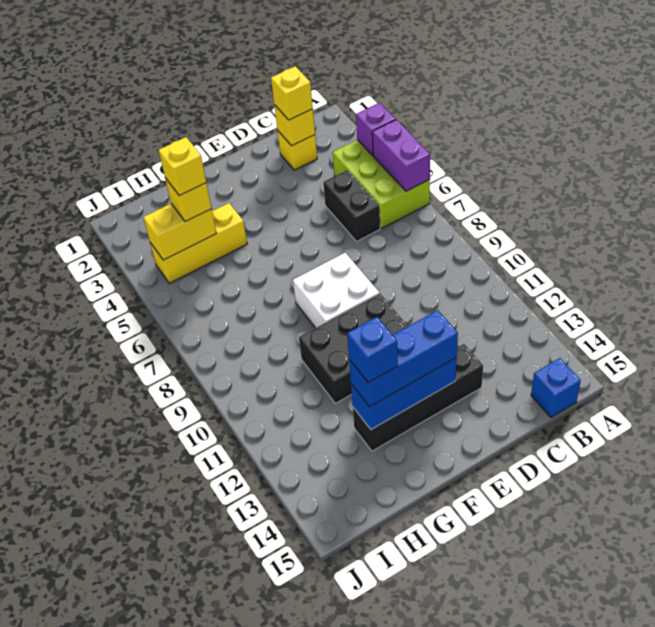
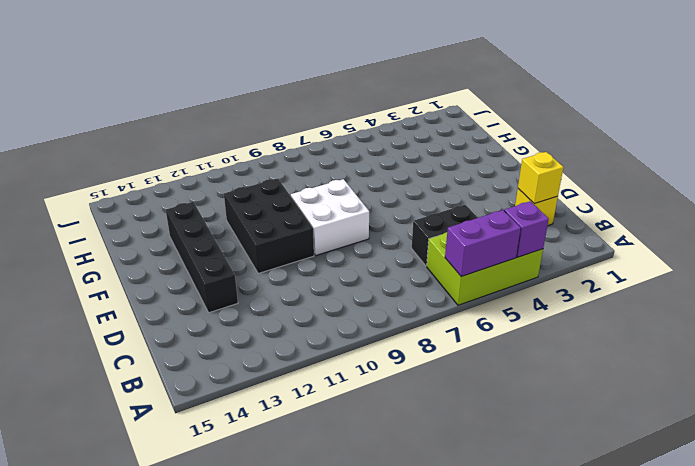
none -> blue brick B15 level 1
none -> yellow brick G4:I4 level 1
none -> blue brick E13:G13 level 2

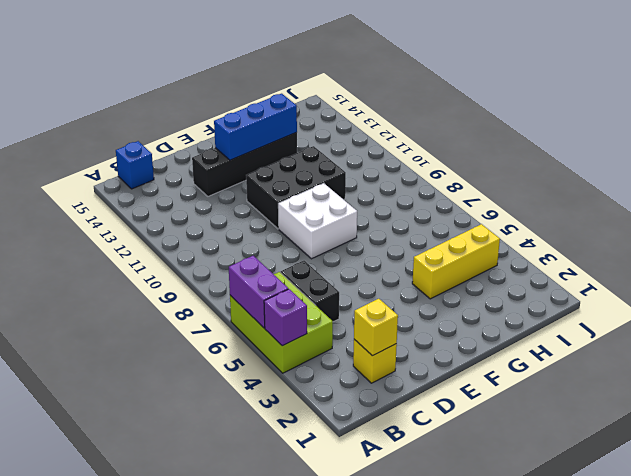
none -> yellow brick H4:I4 level 2
none -> yellow brick C2 level 3
none -> blue brick E13:G13 level 3

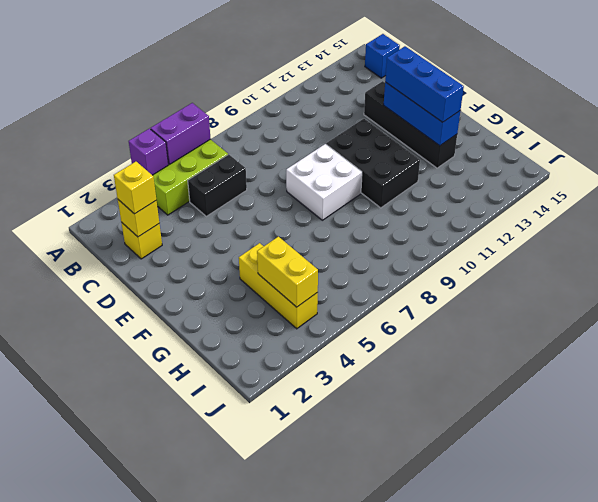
none -> yellow brick H4 level 3
none -> blue brick G13 level 4
none -> yellow brick H4 level 4

